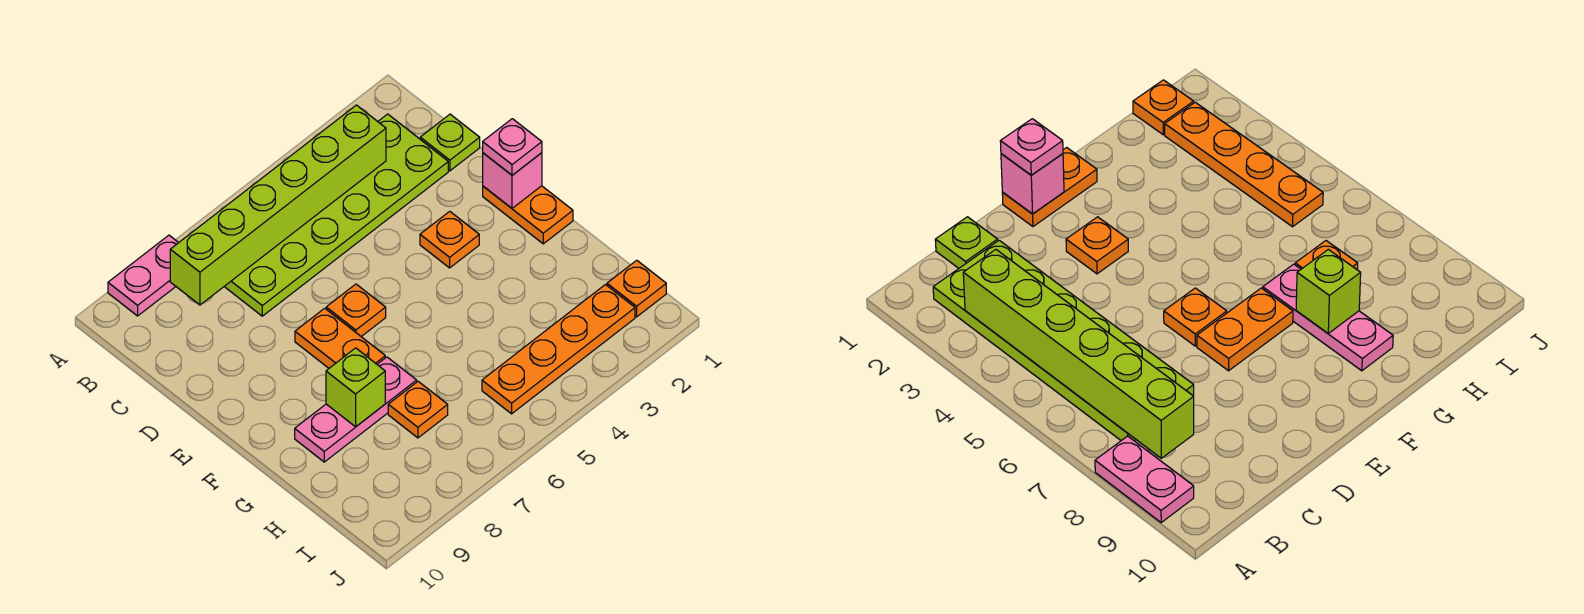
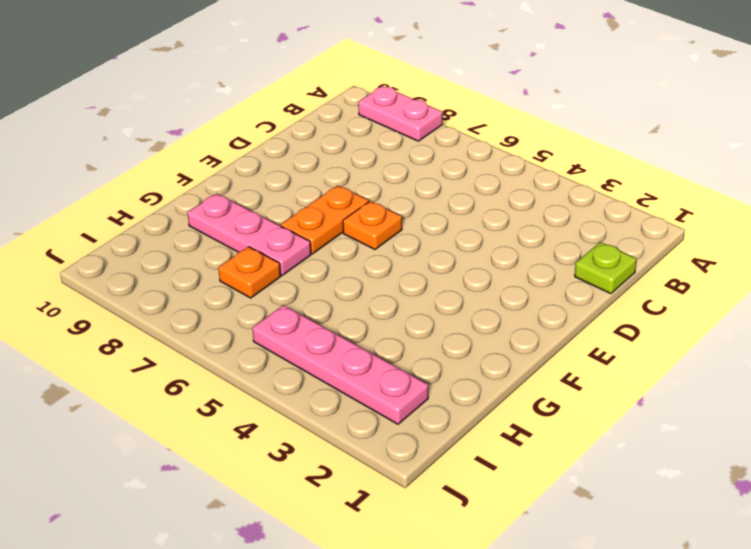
pink plate I2:I5 level 1 -> orange plate I2:I5 level 1
none -> lime plate B2:C7 level 1
none -> orange plate E1:F1 level 1
none -> orange plate E3 level 1

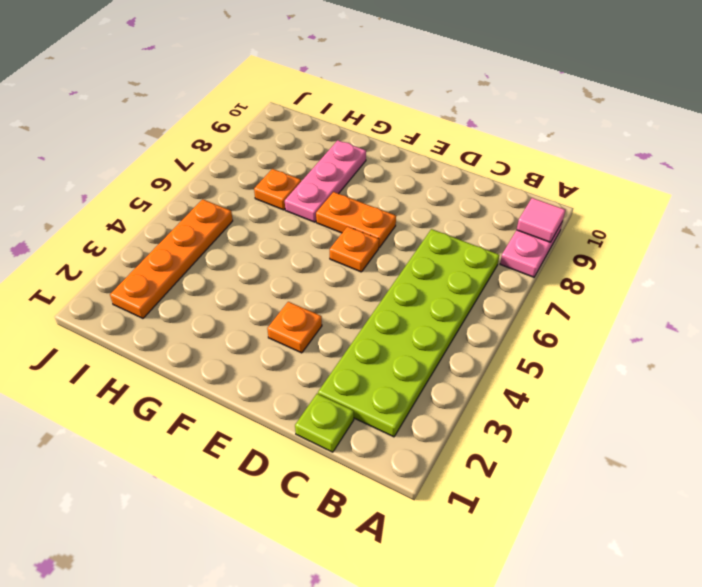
pink tile A9 level 2 -> none
none -> orange plate E1:F1 level 1
none -> orange plate I1 level 1
none -> lime brick B3:B8 level 2

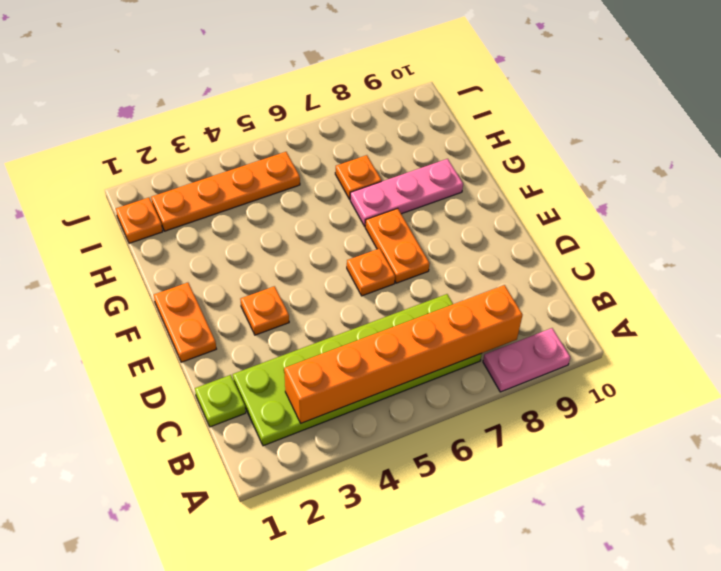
orange brick B3:B8 level 2 -> lime brick B3:B8 level 2
none -> pink brick E1 level 2
none -> lime brick G8 level 2
none -> pink plate E1 level 3

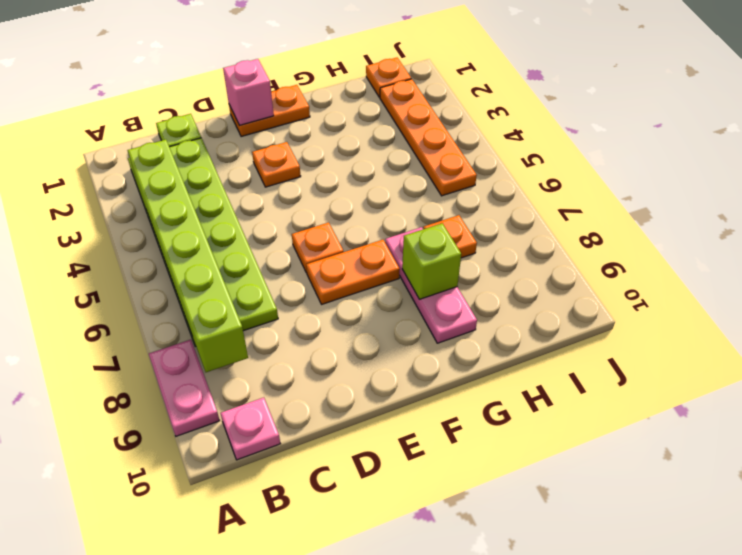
pink plate B10 level 1 -> pink plate E1 level 3

